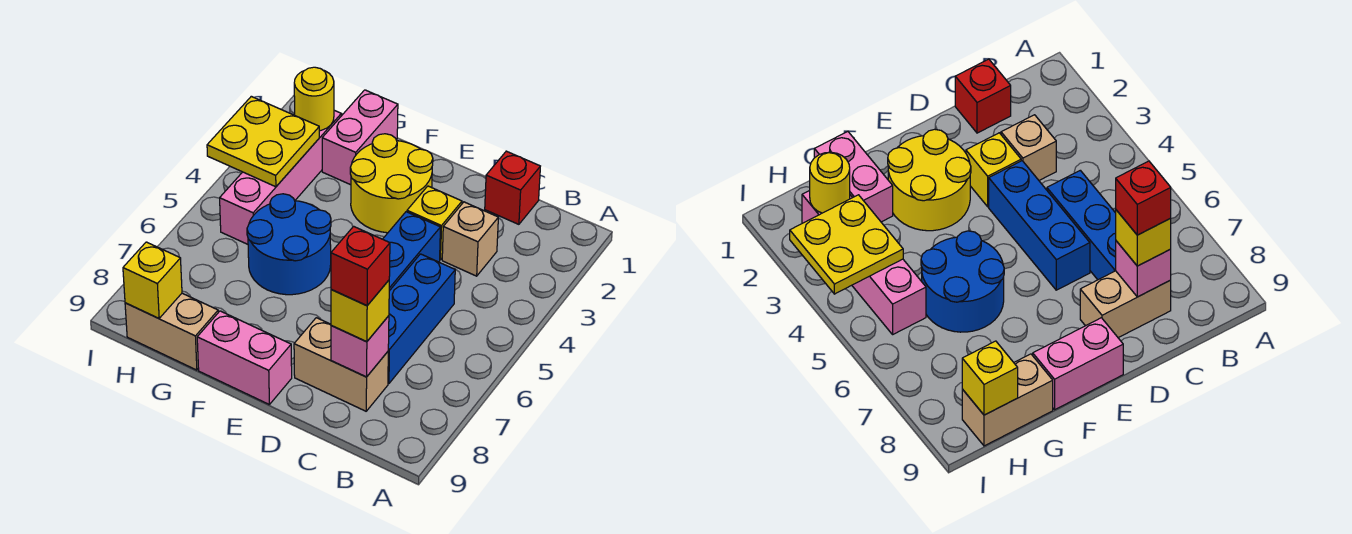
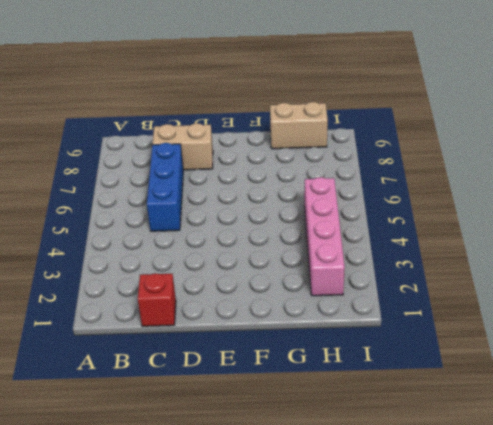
none -> tan brick C3 level 1
none -> yellow brick D3 level 1
none -> blue brick D4:D6 level 1

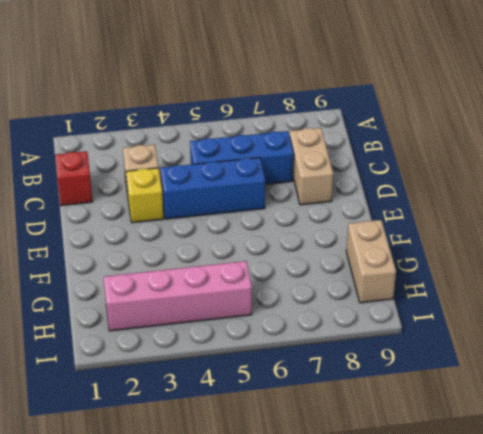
none -> yellow round brick E2:F3 level 1
none -> pink brick E9:F9 level 1
none -> blue round brick F5:G6 level 1

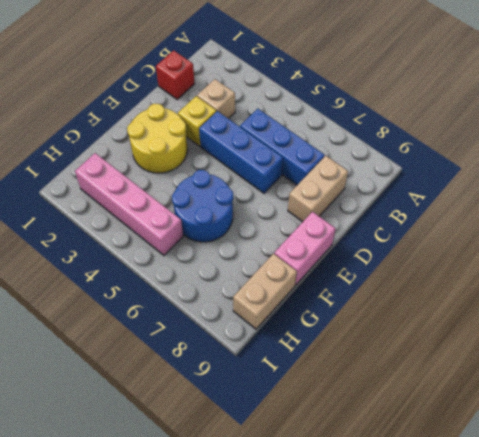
none -> pink brick G1:G2 level 1
none -> pink brick C8 level 2
none -> yellow round brick H2 level 2

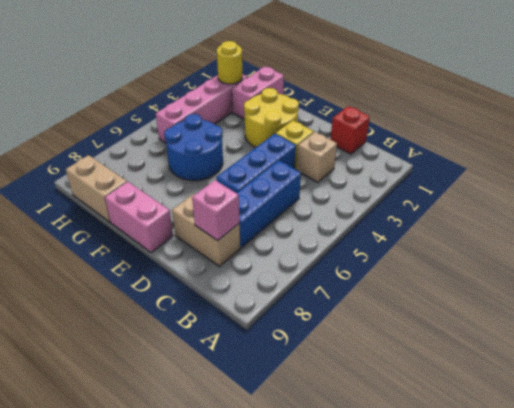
none -> yellow plate H3:I4 level 2
none -> yellow brick H9 level 2
none -> yellow brick C8 level 3

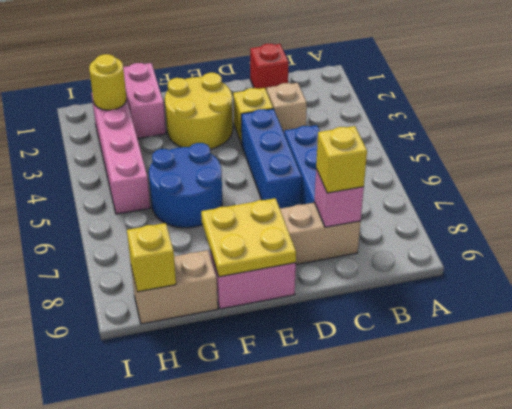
yellow plate E8:F9 level 2 -> yellow plate H3:I4 level 2
none -> red brick C8 level 4

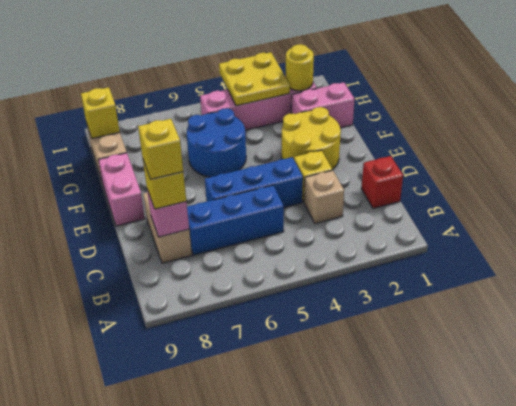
yellow brick C8 level 4 -> red brick C8 level 4

